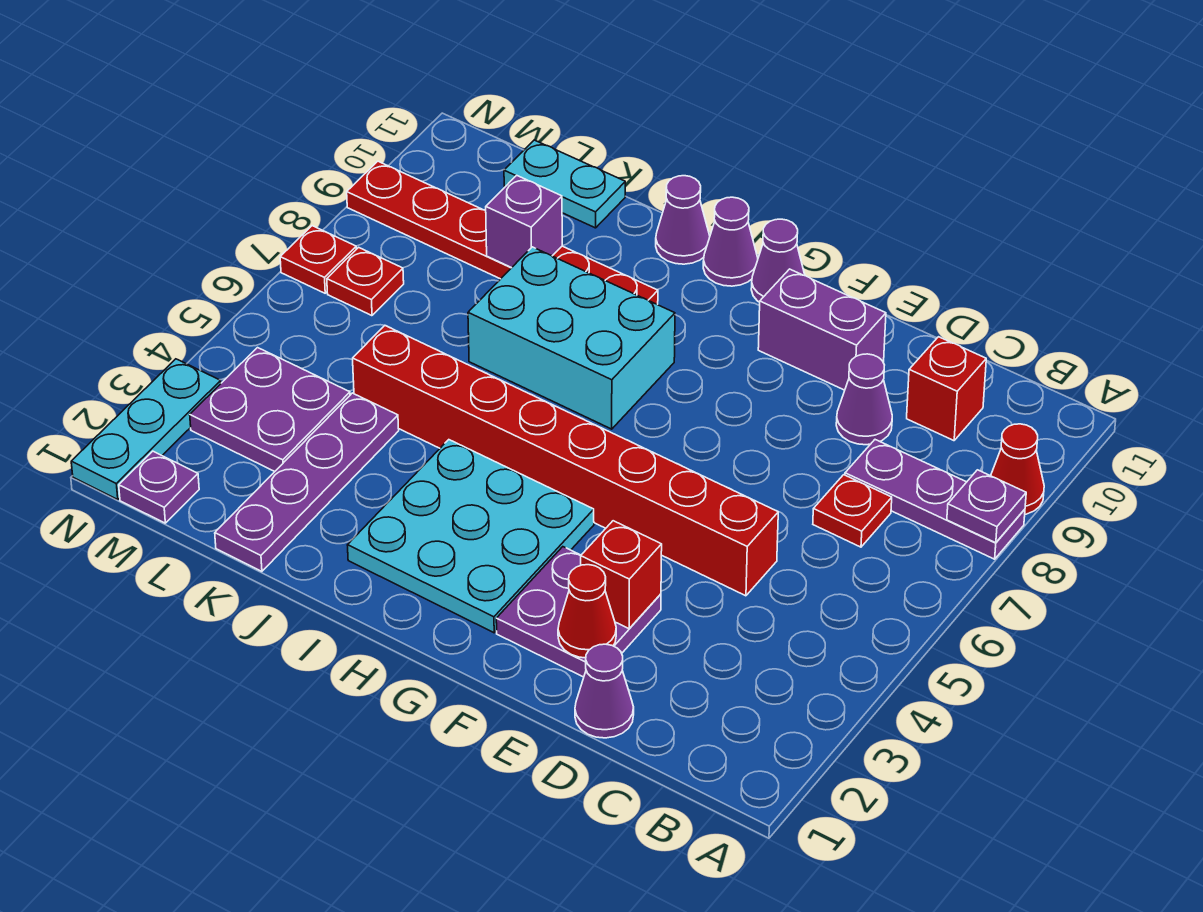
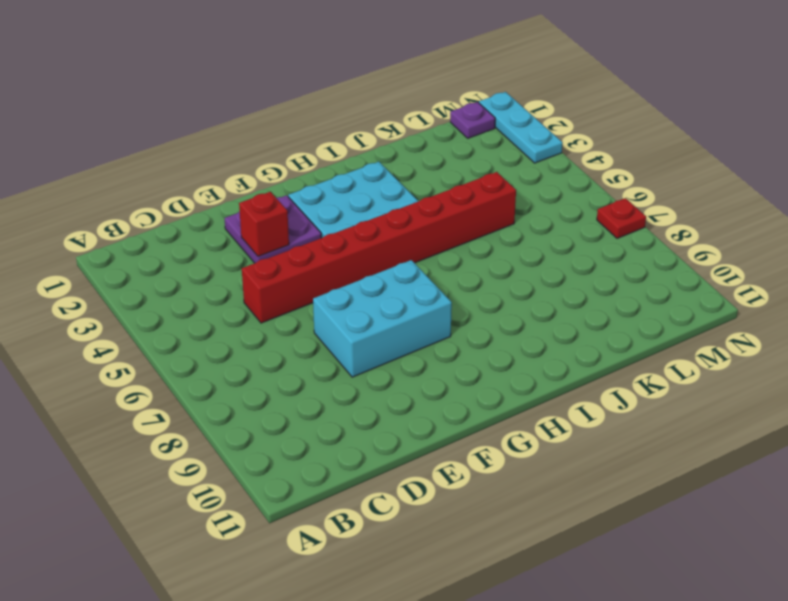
cyan brick E7:G8 level 1 -> cyan brick H7:J8 level 1
none -> purple plate A8:C8 level 1
none -> red cone A9 level 1
none -> red plate C7 level 1

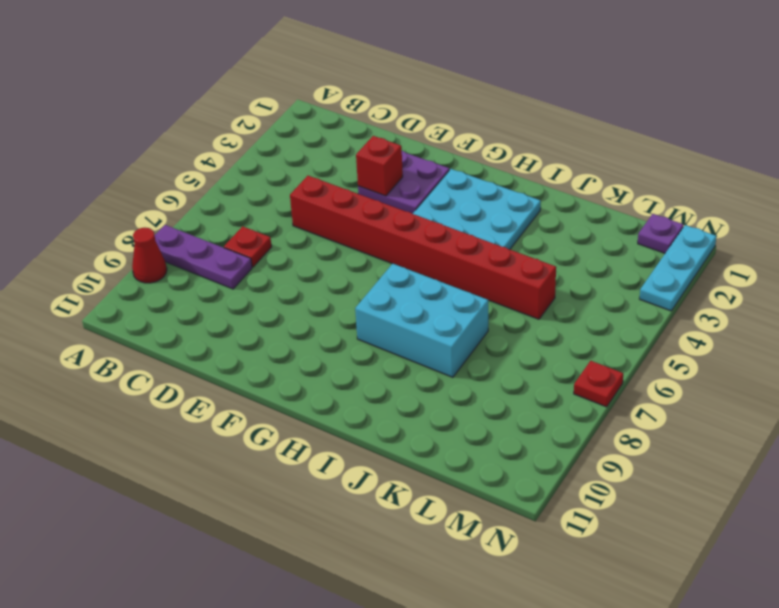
none -> red brick C10 level 1
none -> purple cone D1 level 1
none -> purple cone D9 level 1

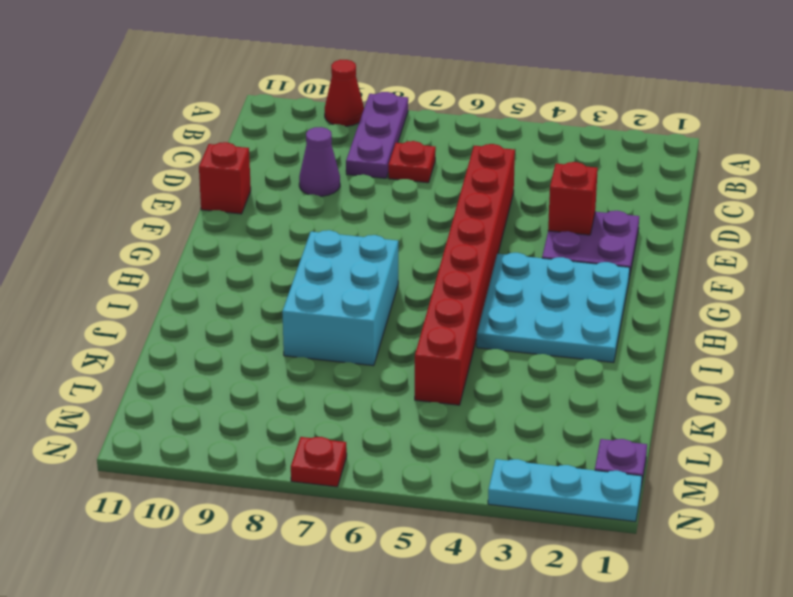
red brick E11 level 1 -> red brick C10 level 1
none -> purple cone D1 level 1
none -> purple brick E10:F10 level 1
none -> purple cone G11 level 1

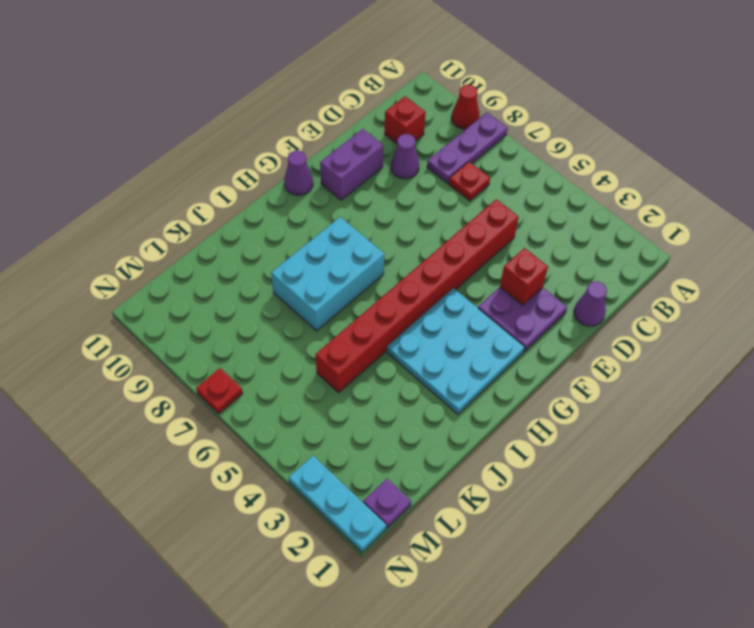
none -> purple cone H11 level 1
none -> red plate I9:N9 level 1
none -> purple cone I11 level 1

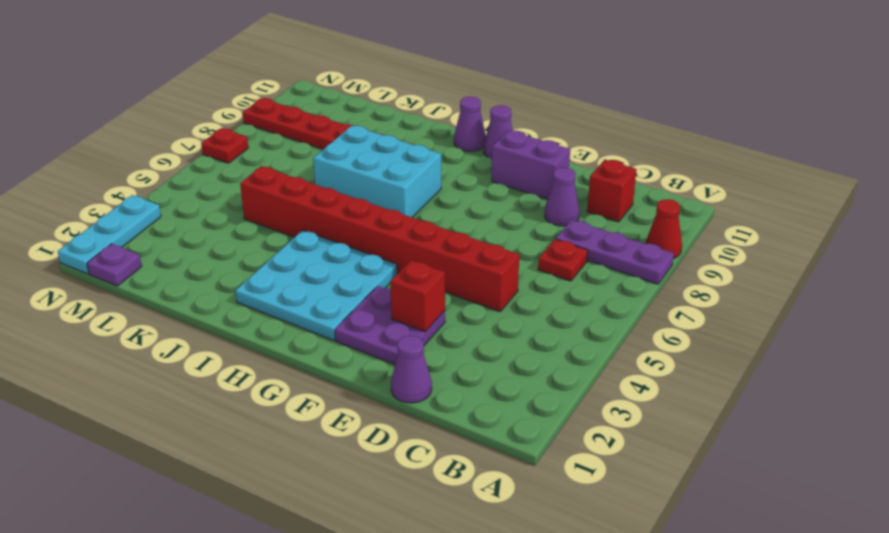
none -> purple cone I11 level 1
none -> purple plate K1:K4 level 1
none -> cyan plate K11:L11 level 1

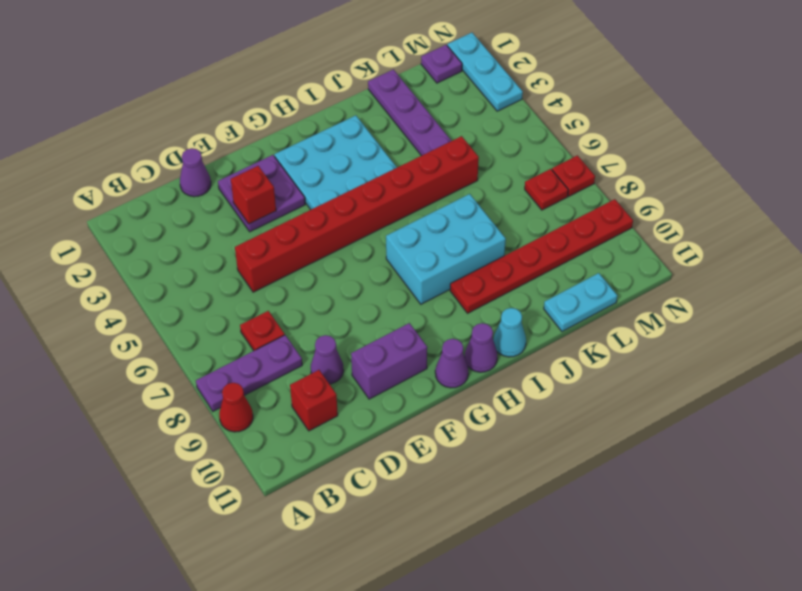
cyan cone I11 level 1 -> purple cone I11 level 1
none -> purple plate L3:M4 level 1
none -> purple plate A8 level 2
none -> red cone E2 level 2

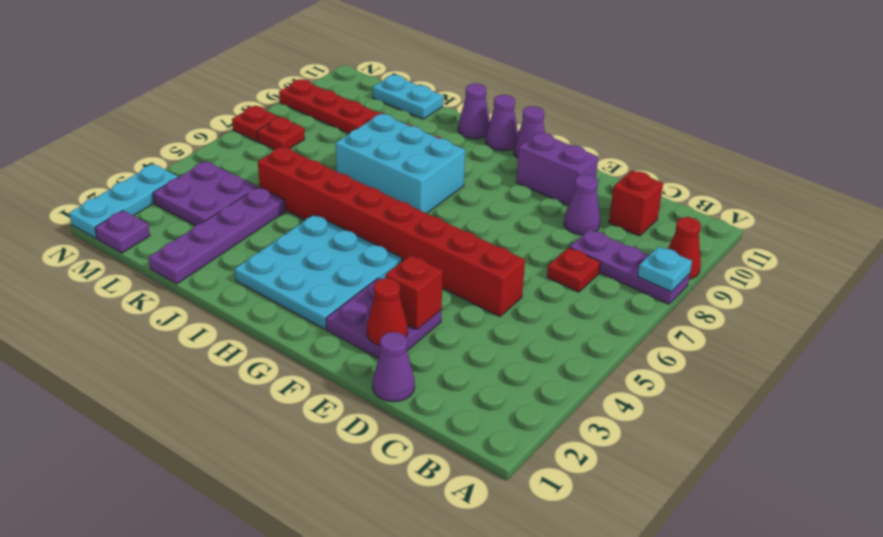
cyan plate A8 level 2 -> purple plate A8 level 2
none -> purple brick K9 level 2

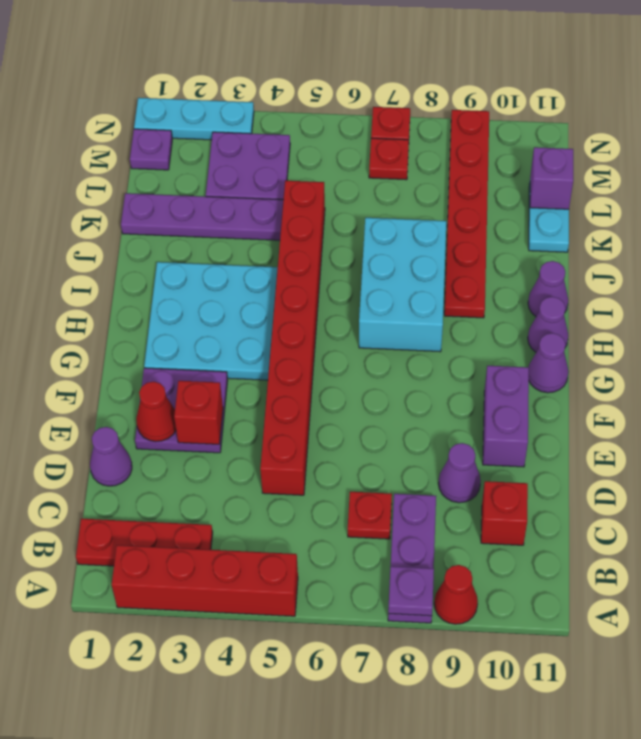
red brick A2:A5 level 1 -> none
red plate B1:B3 level 1 -> none
purple brick L11 level 2 -> purple brick K9 level 2

